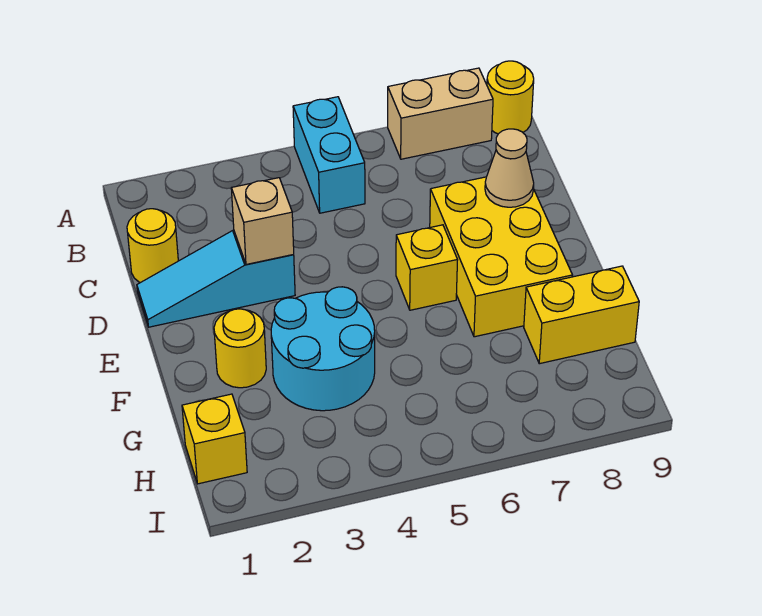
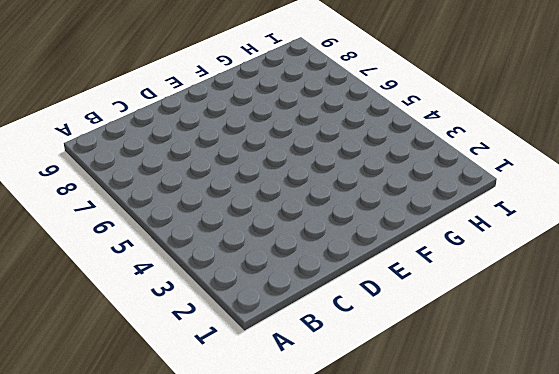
none -> cyan brick A5:B5 level 1
none -> tan brick A7:A8 level 1
none -> yellow round brick A9 level 1

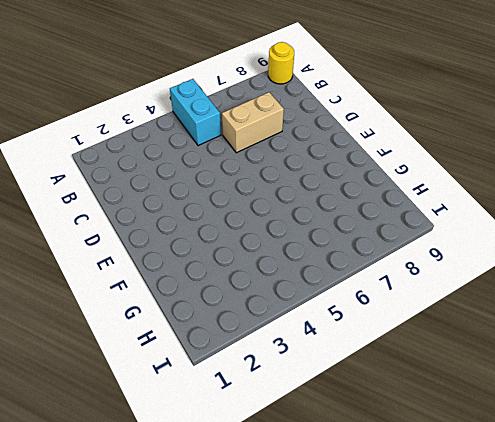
tan brick C6:C7 level 1 -> tan brick A7:A8 level 1
none -> yellow round brick C1 level 1
none -> cyan slope D1:D3 level 1 top 3
none -> yellow brick D7:F8 level 1

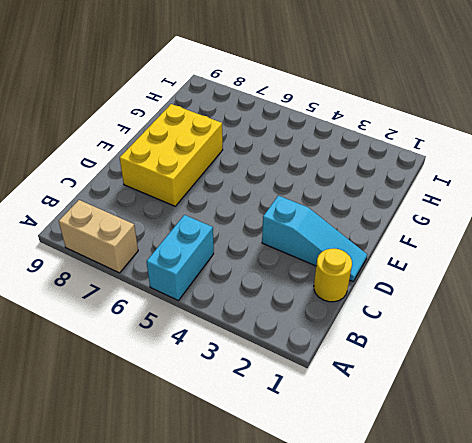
none -> yellow round brick A9 level 1
none -> yellow brick E6 level 1
none -> yellow round brick F2 level 1

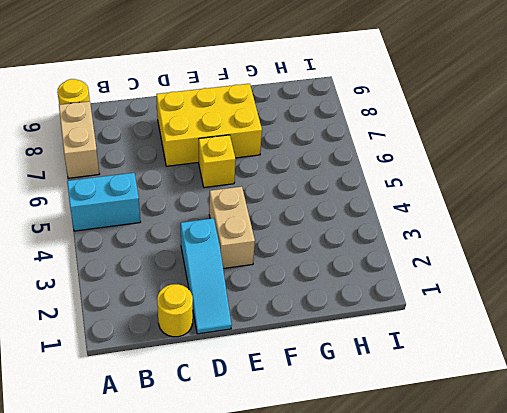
tan brick E3:E4 level 1 -> none
none -> yellow round brick F2 level 1
none -> cyan round brick F3:G4 level 1
none -> yellow brick G8:G9 level 1

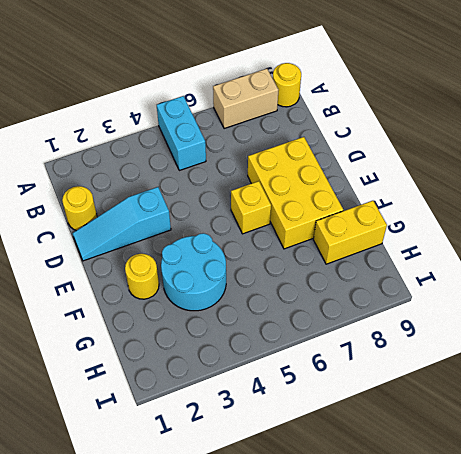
none -> yellow brick H1 level 1
none -> tan brick D3 level 2
none -> tan cone D8 level 2

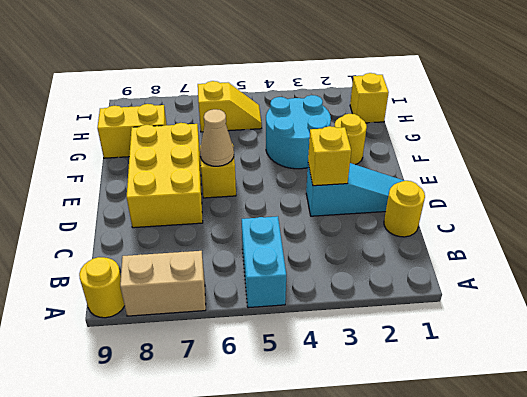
yellow brick D3 level 2 -> tan brick D3 level 2
tan cone E6 level 2 -> tan cone D8 level 2
yellow slope H5:H6 level 1 top 6 -> none

